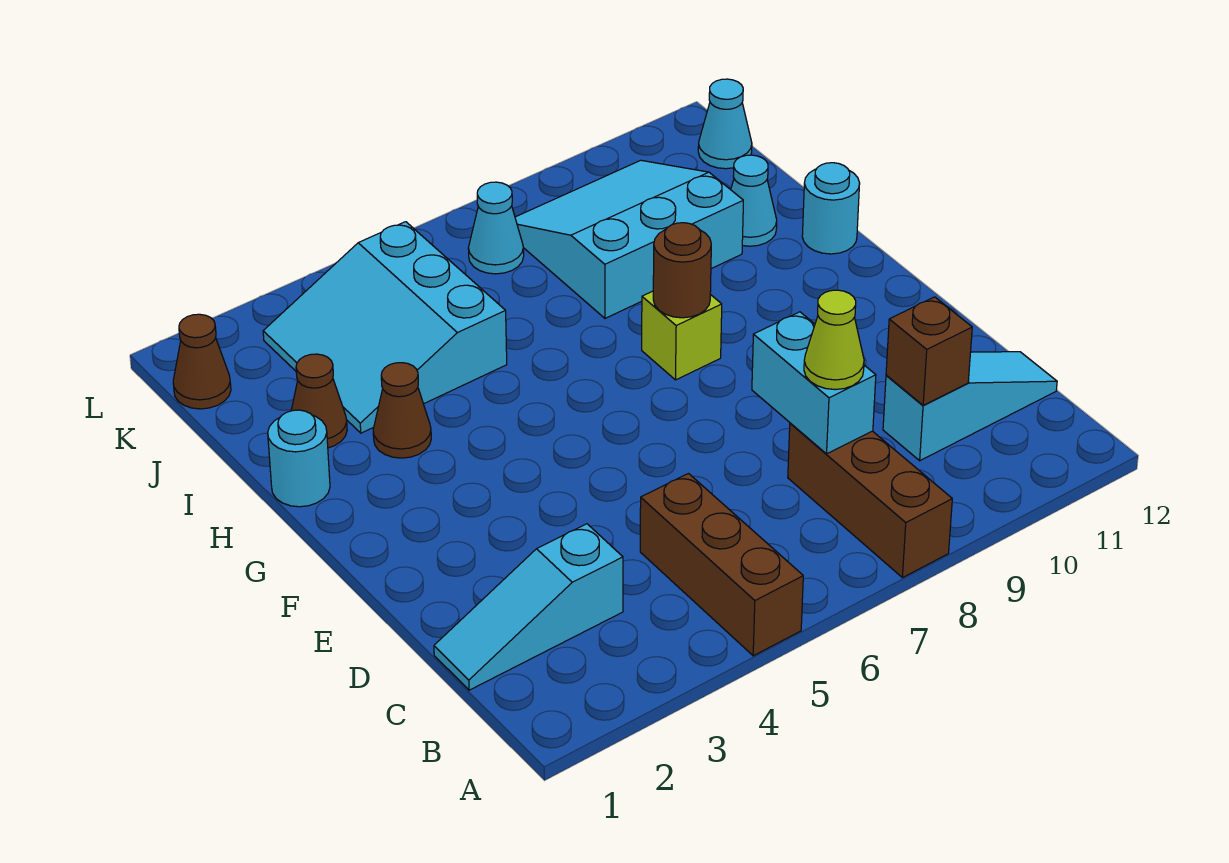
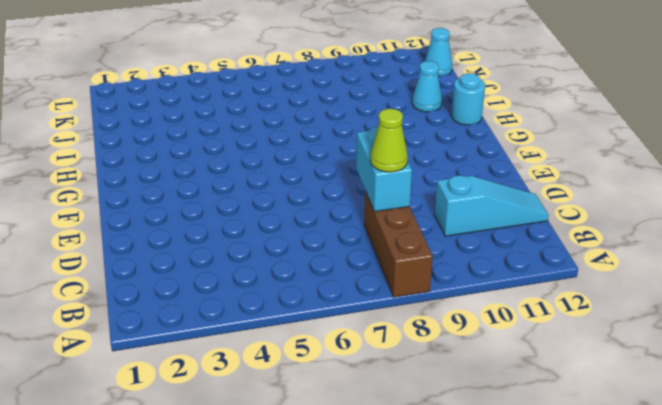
none -> brown brick A5:C5 level 1
none -> cyan slope C1:C3 level 1 top 3
none -> lime brick G8 level 1

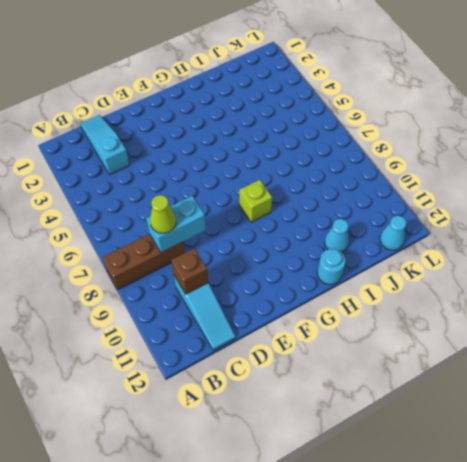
none -> brown brick A5:C5 level 1
none -> cyan round brick H1 level 1
none -> brown cone H3 level 1

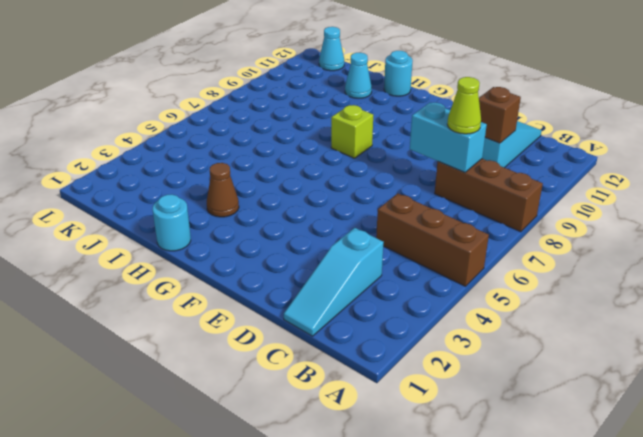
none -> brown cone I2 level 1
none -> cyan slope I3:K5 level 1 top 5
none -> cyan slope I8:K10 level 1 top I

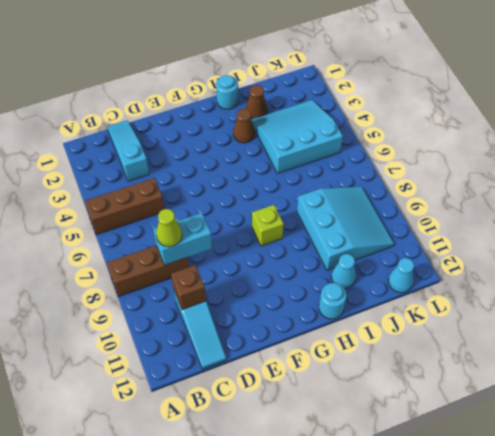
none -> brown cone K1 level 1
none -> cyan cone K7 level 1
none -> brown round brick G8 level 2

